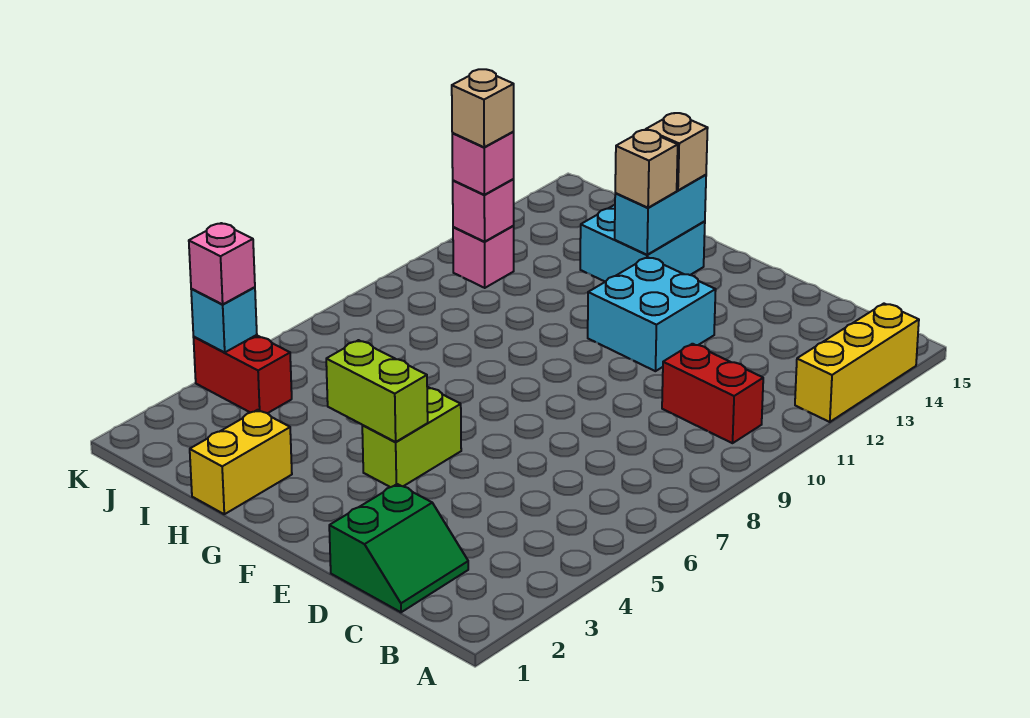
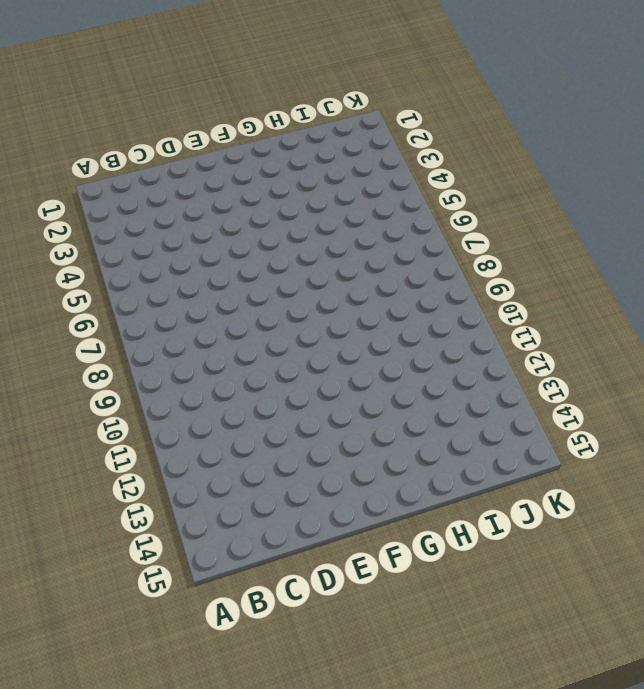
none -> yellow brick A12:A14 level 1
none -> red brick B10:C10 level 1
none -> green slope C1:D2 level 1 top D

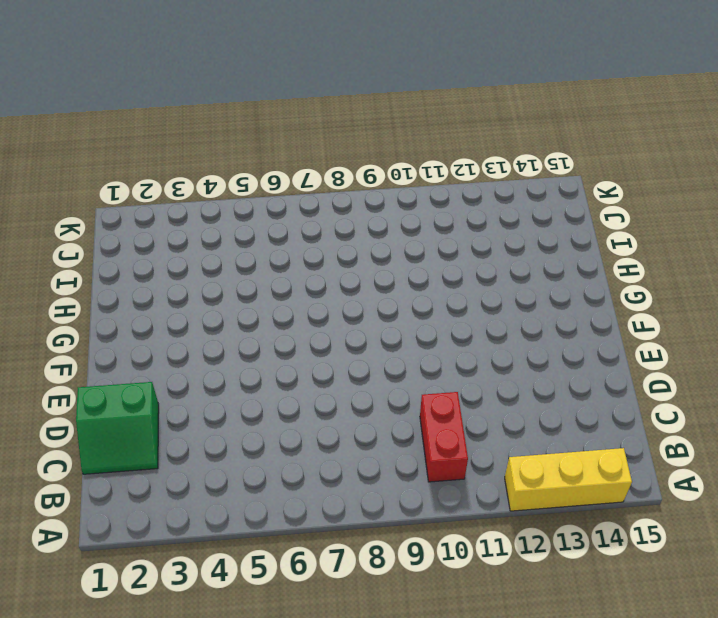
none -> cyan brick E11:F12 level 1
none -> lime brick F4:F5 level 1
none -> cyan brick G13:H14 level 1

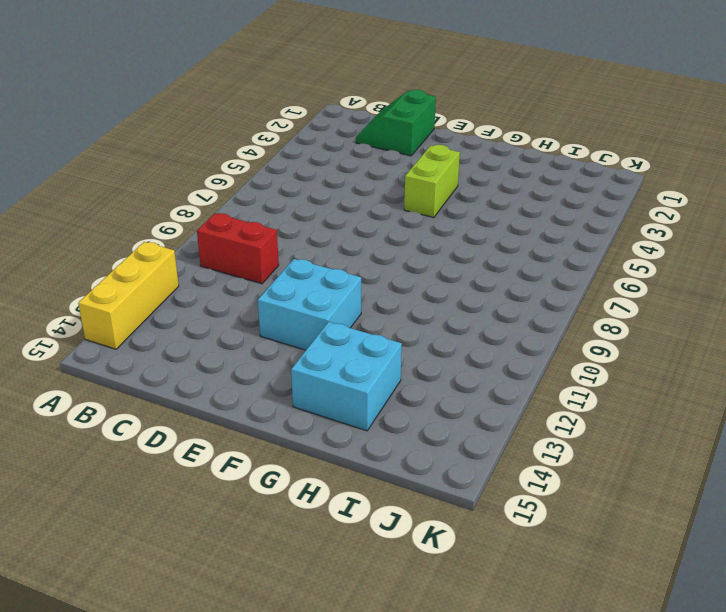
none -> yellow brick H1:H2 level 1
none -> red brick J4:K4 level 1
none -> pink brick J11 level 1

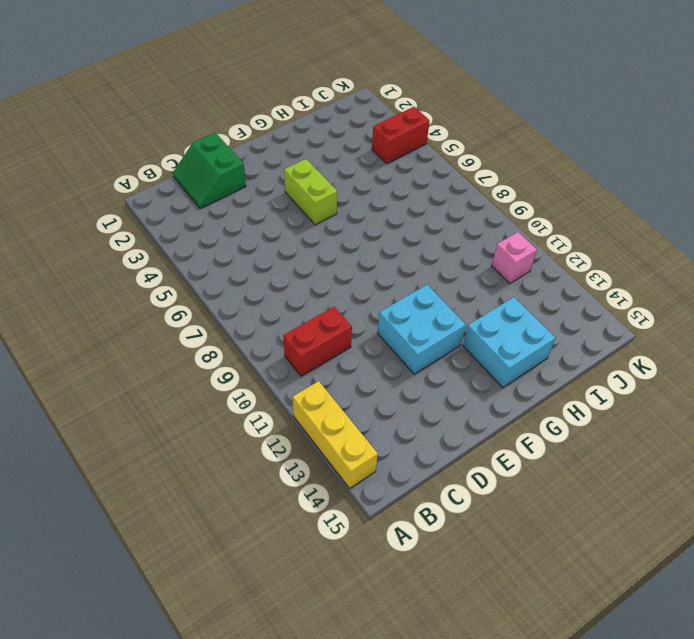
none -> yellow brick H1:H2 level 1
none -> lime brick F4:G4 level 2
none -> cyan brick G13:G14 level 2

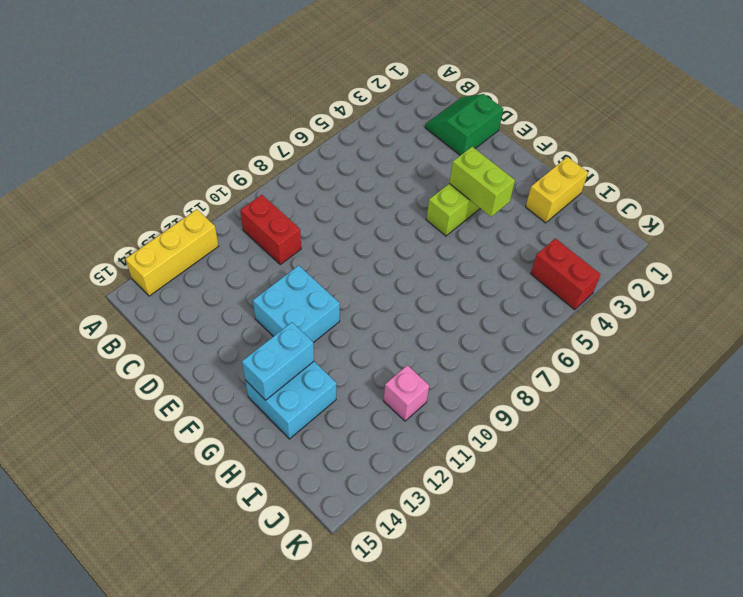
none -> pink brick J11 level 2
none -> cyan brick K4 level 2
none -> tan brick G13 level 3

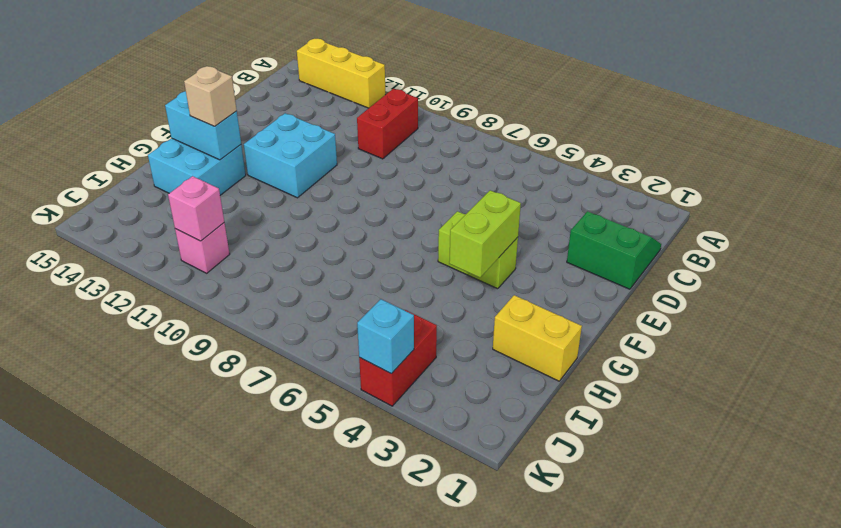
none -> tan brick G14 level 3
none -> pink brick J11 level 3
none -> pink brick K4 level 3

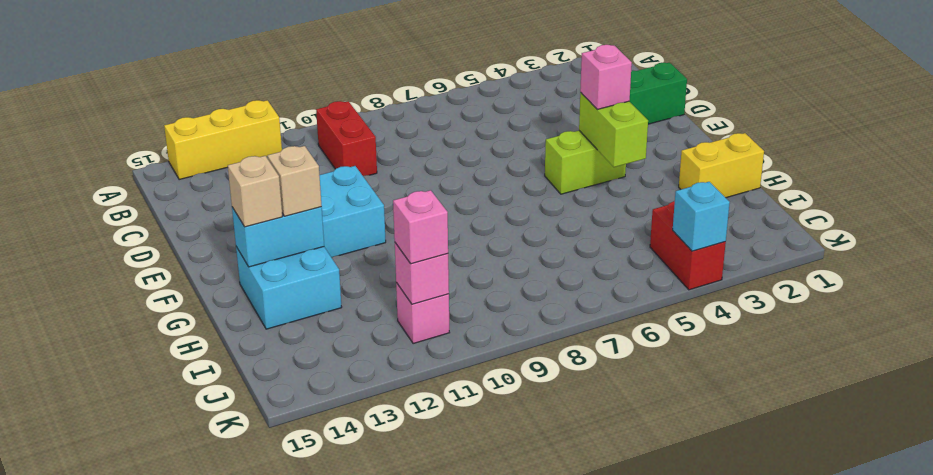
pink brick F4 level 3 -> pink brick K4 level 3
none -> tan brick J11 level 4

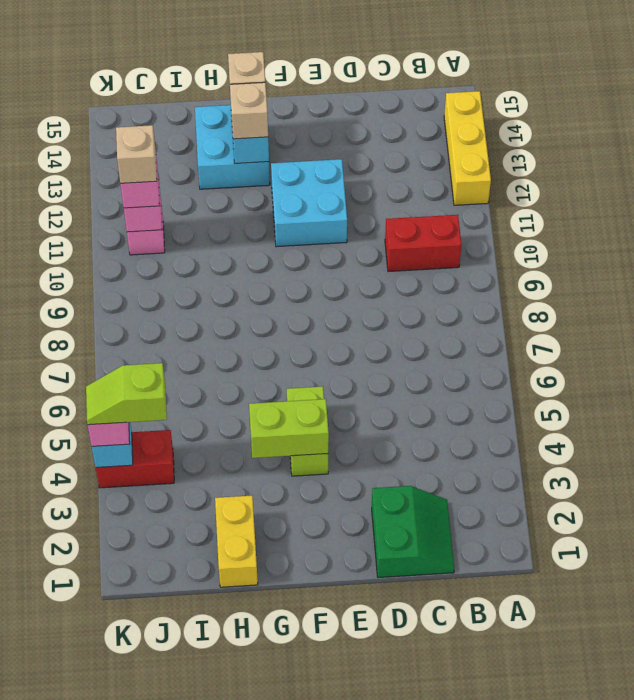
lime slope J4:K4 level 4 top J -> none

